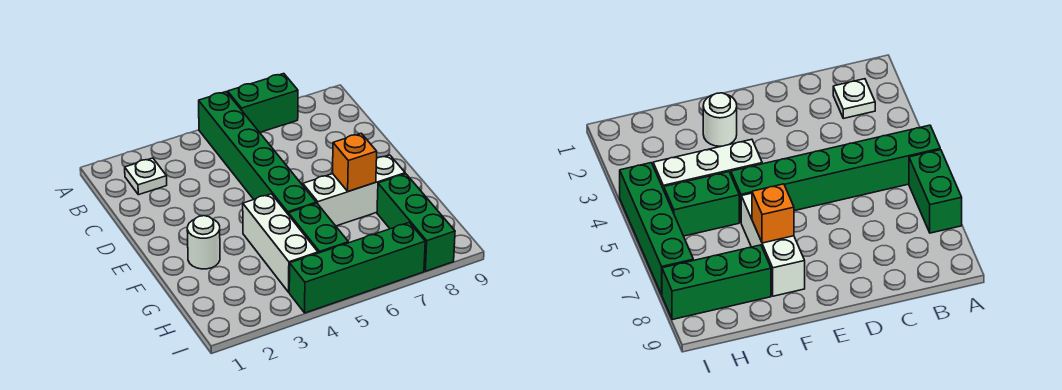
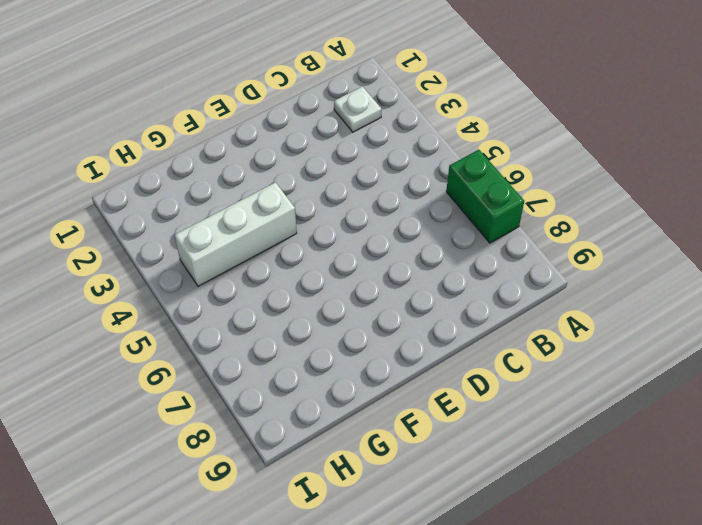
none -> green brick A5:F5 level 1
none -> white round brick F2 level 1

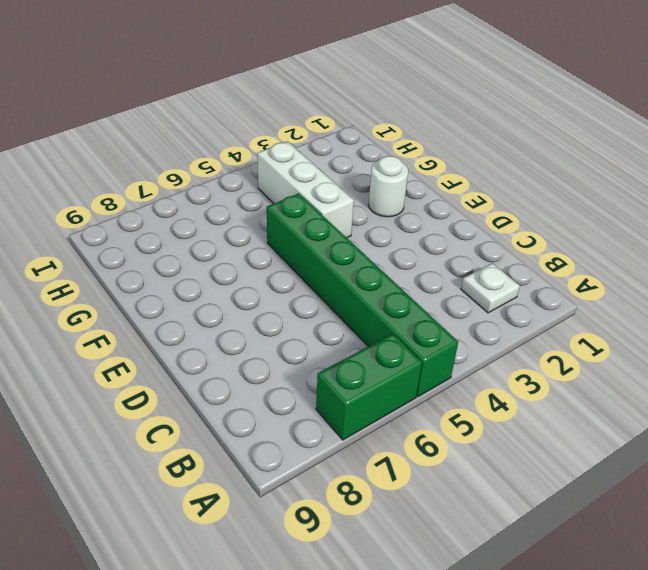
none -> white brick F6:F8 level 1
none -> green brick G5:H5 level 1

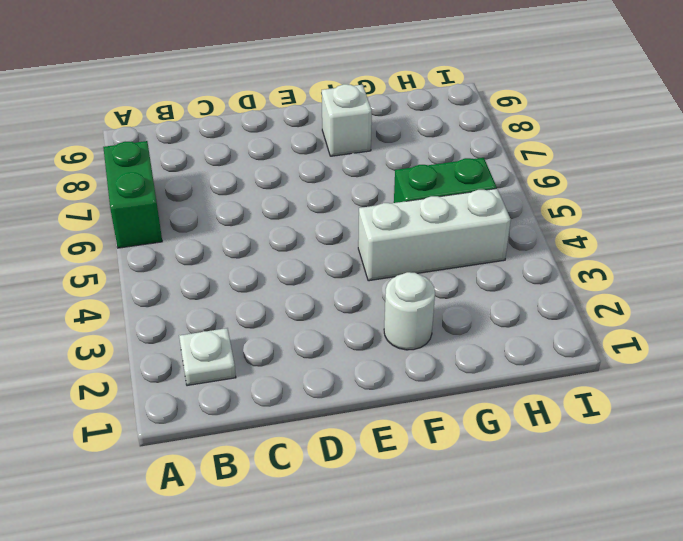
white brick F8 level 1 -> white brick F6:F8 level 1
none -> green brick A5:F5 level 1
none -> green brick G8:I8 level 1

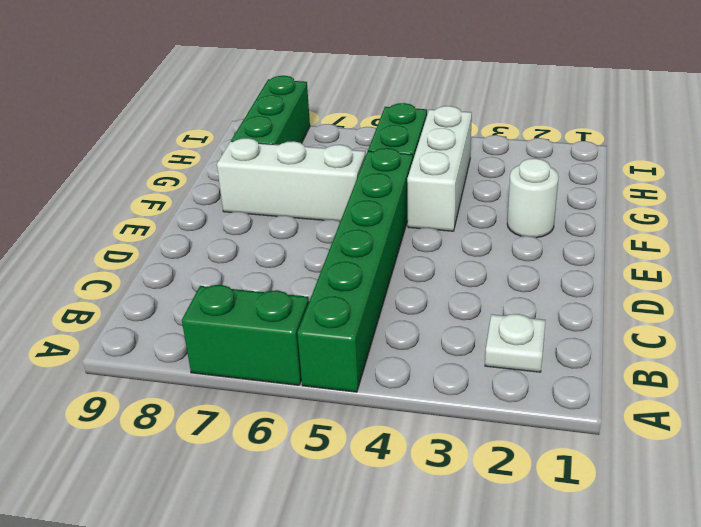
none -> green brick I4:I7 level 1
none -> orange brick F7 level 2

